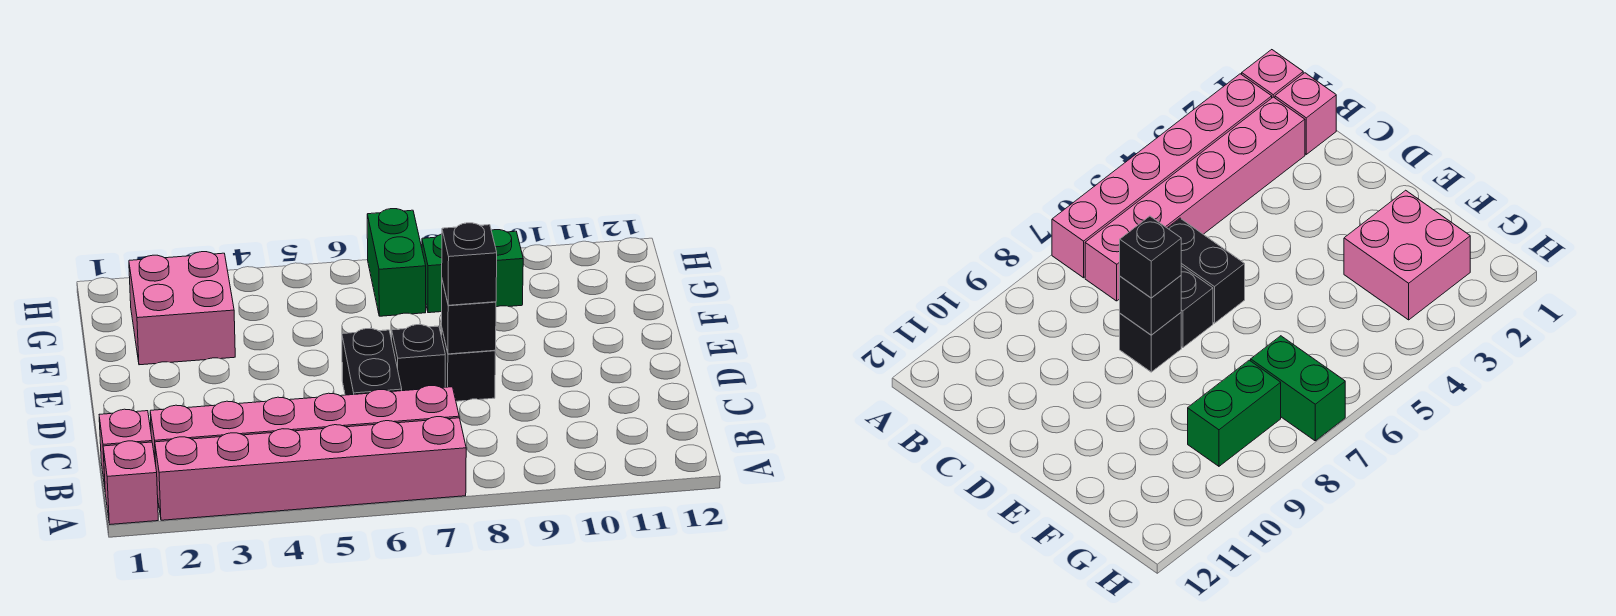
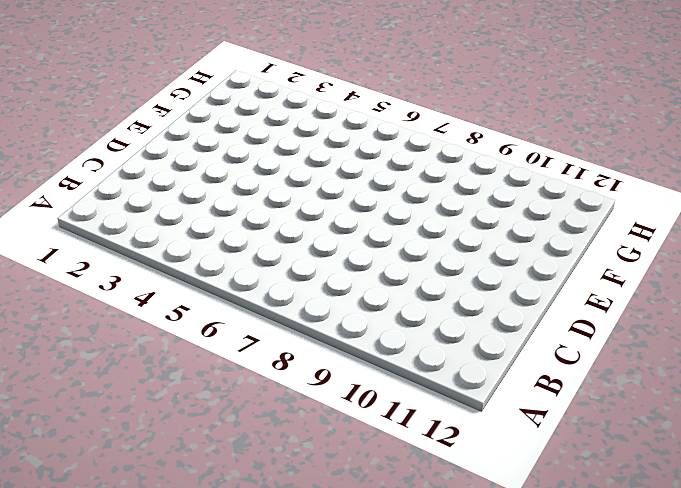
none -> pink brick A1 level 1
none -> pink brick A2:A7 level 1
none -> pink brick B1 level 1

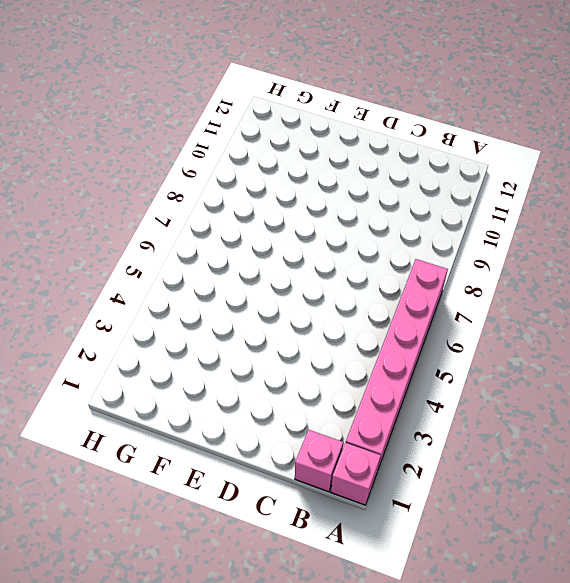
none -> pink brick B2:B7 level 1
none -> black brick C6:D6 level 1
none -> black brick D7 level 1

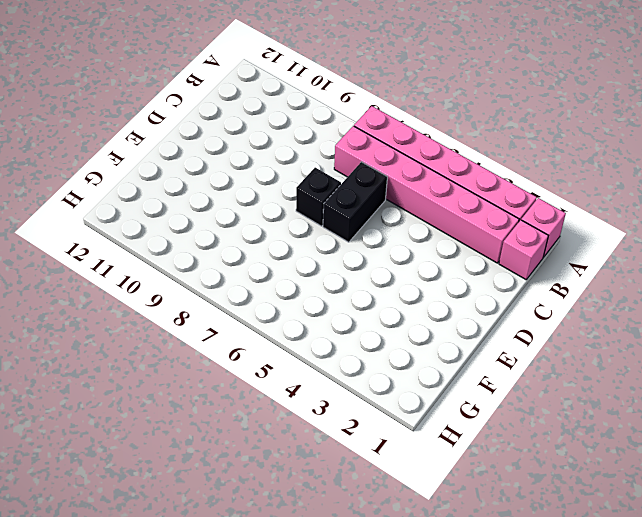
none -> black brick D8 level 1
none -> pink brick F2:G3 level 1
none -> green brick G7:H7 level 1

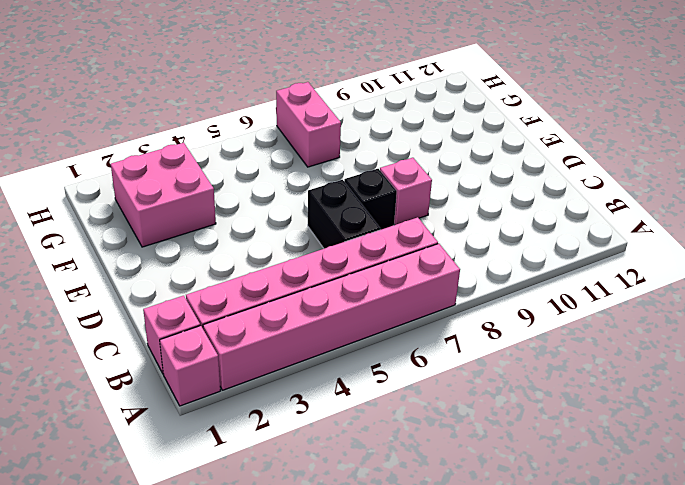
pink brick D8 level 1 -> black brick D8 level 1
pink brick G7:H7 level 1 -> green brick G7:H7 level 1
none -> green brick G8:G9 level 1
none -> black brick D8 level 2
none -> black brick D8 level 3

